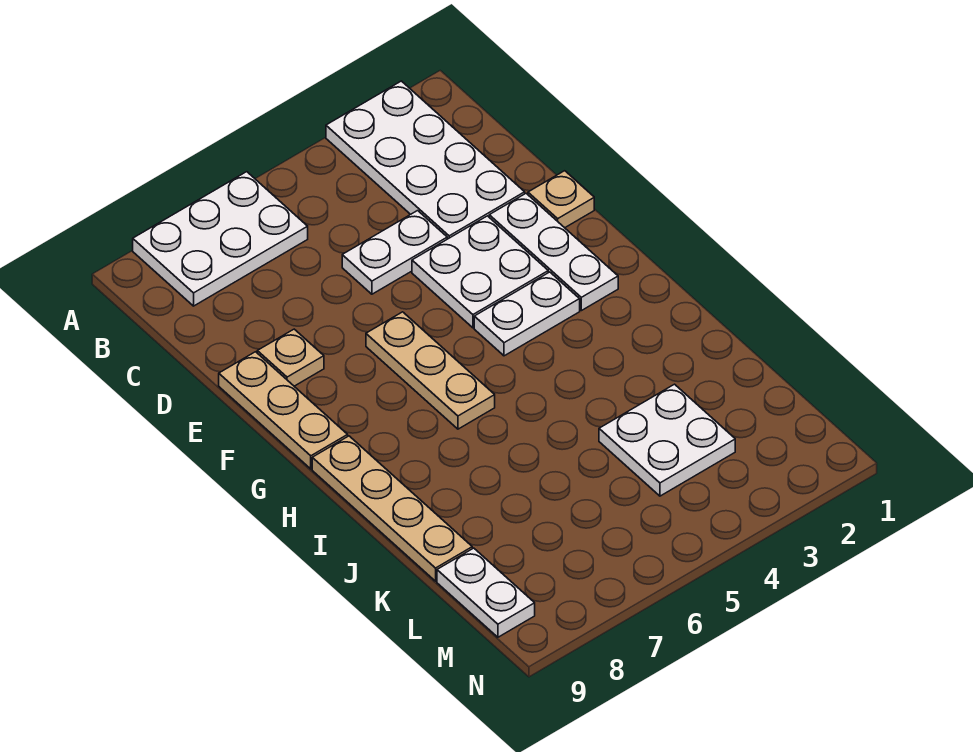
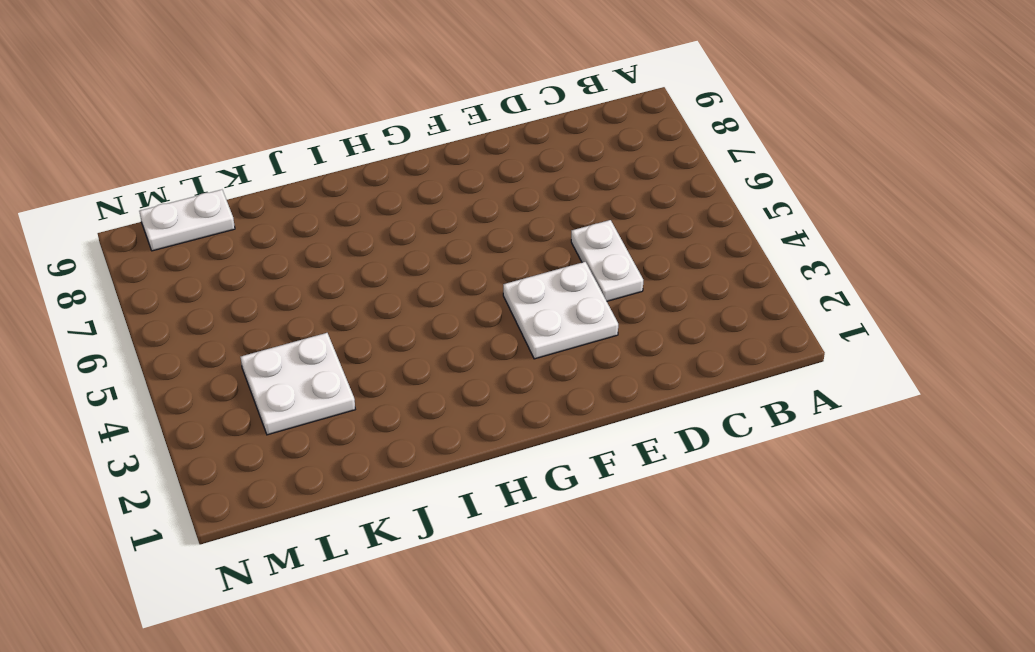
none -> white plate A2:D3 level 1
none -> white plate A6:B8 level 1
none -> tan plate E1 level 1

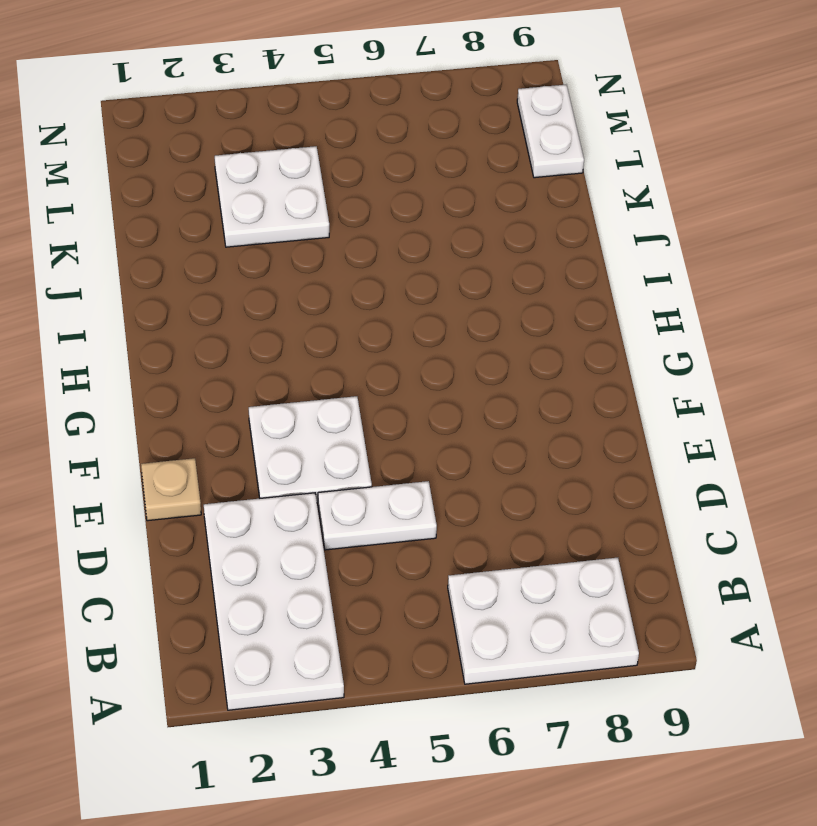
none -> white plate E2:G2 level 1
none -> tan plate E8 level 1
none -> tan plate E9:G9 level 1

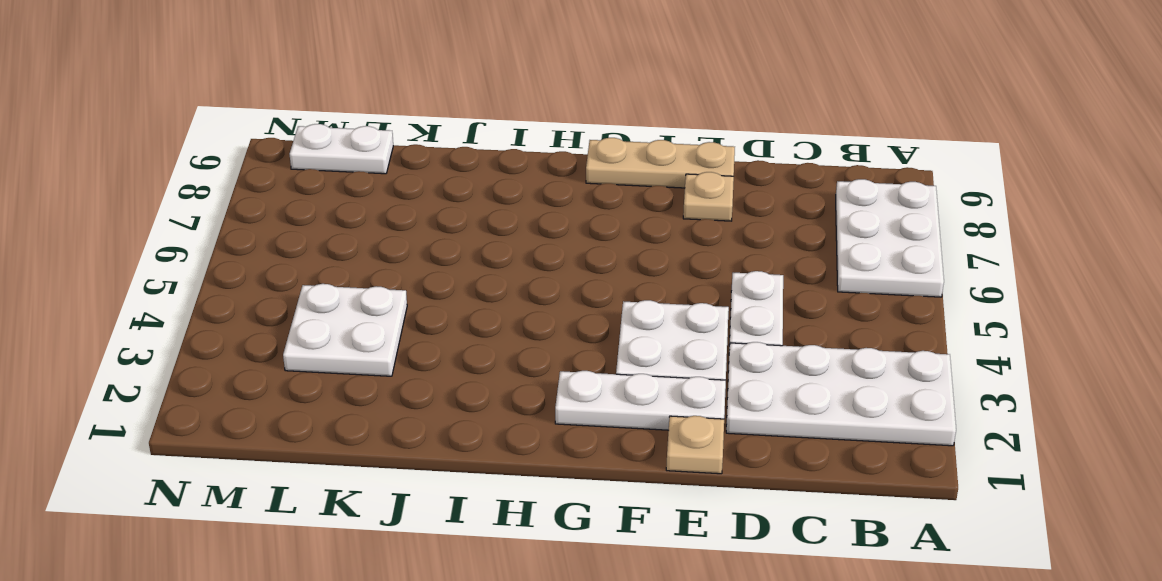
none -> tan plate F6:H6 level 1
none -> white plate G3:G4 level 1
none -> tan plate H9:K9 level 1

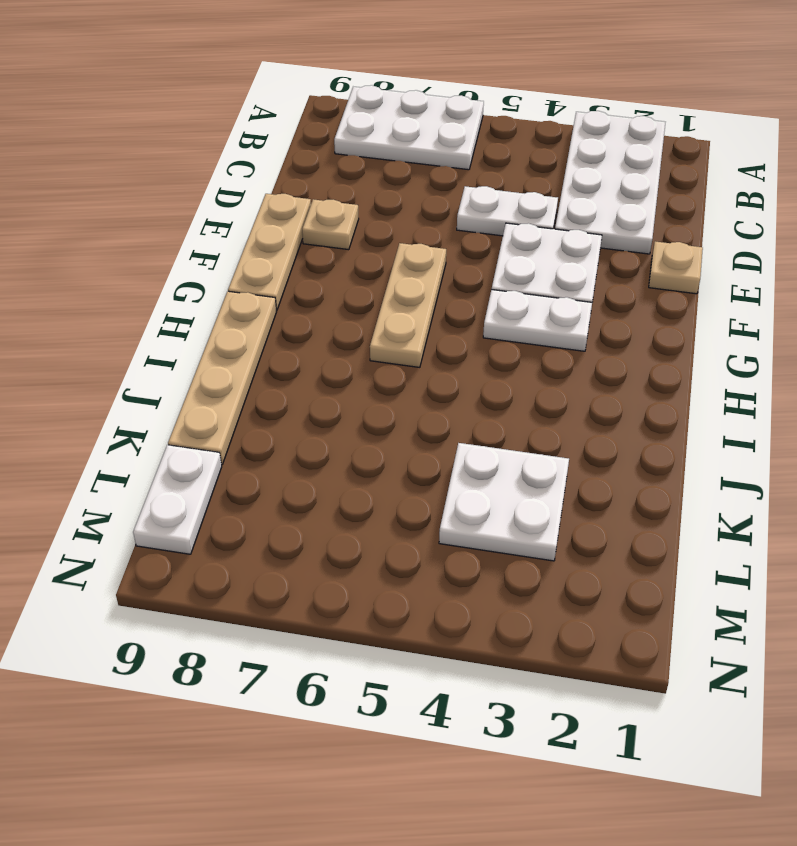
none -> white plate E2:G2 level 1

